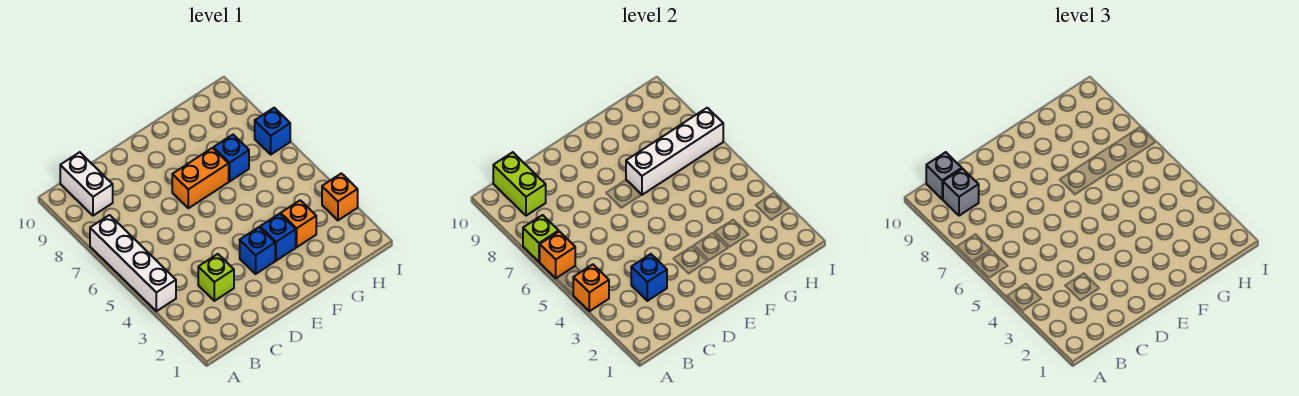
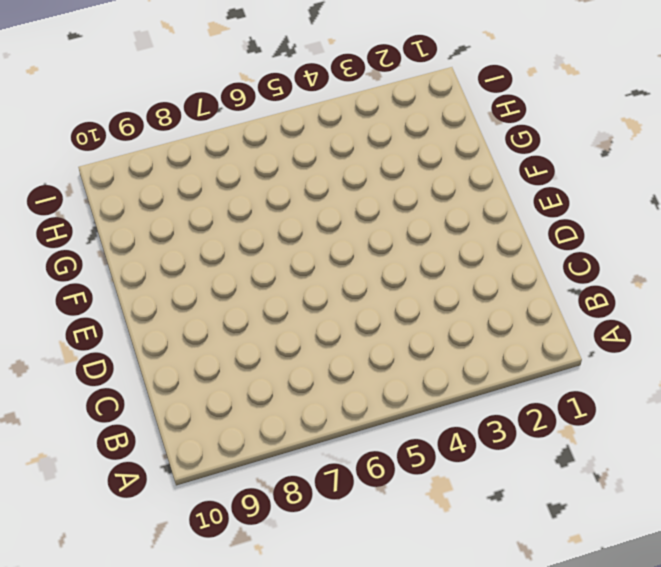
none -> white brick A4:A7 level 1
none -> white brick B9:B10 level 1
none -> lime brick C3 level 1

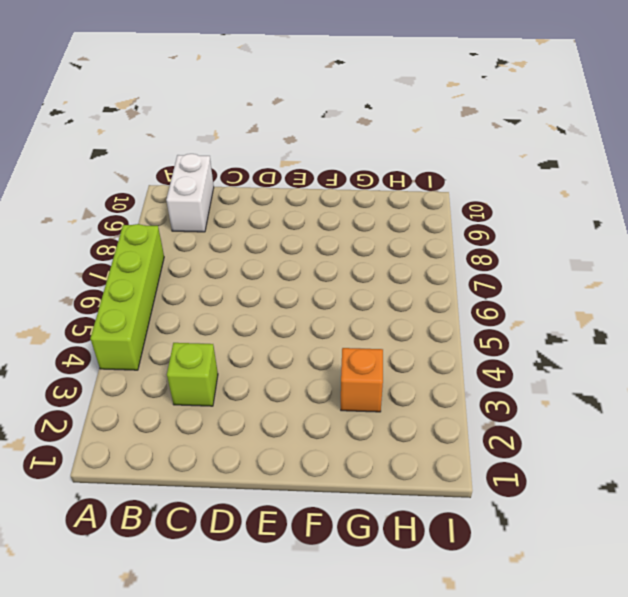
lime brick A4:A7 level 1 -> white brick A4:A7 level 1
none -> blue brick E3 level 1
none -> orange brick E7:F7 level 1
none -> blue brick F3 level 1

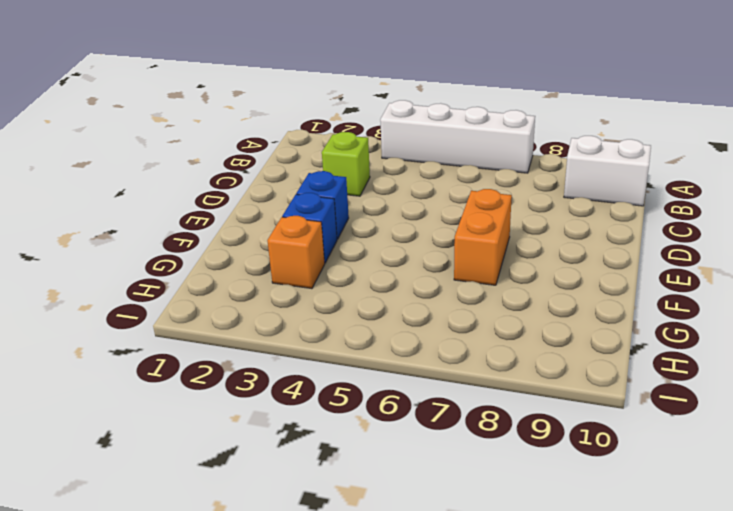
none -> blue brick G7 level 1
none -> orange brick I3 level 1
none -> blue brick I7 level 1

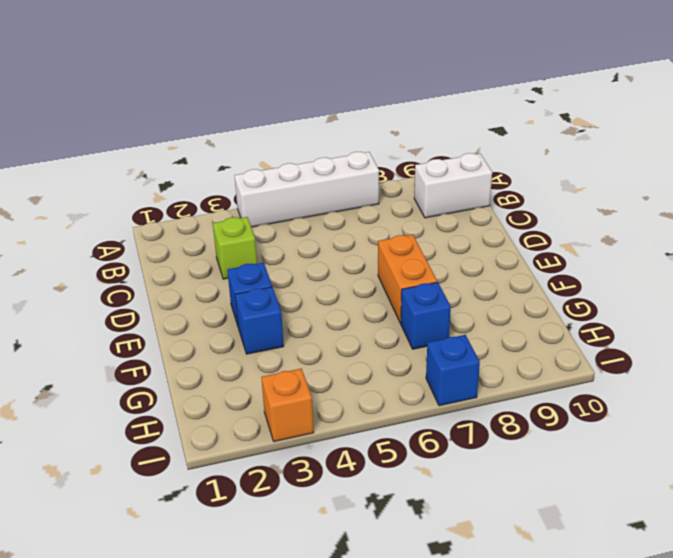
none -> orange brick G3 level 1
none -> orange brick A4 level 2
none -> orange brick A6 level 2

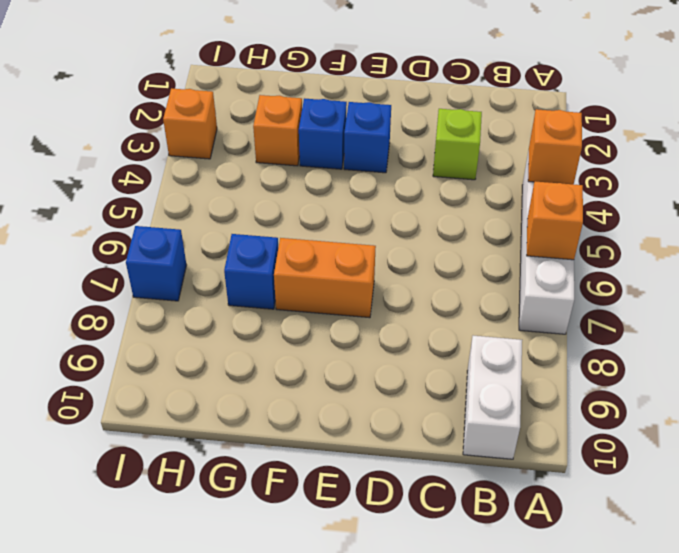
none -> lime brick A7 level 2
none -> lime brick B9:B10 level 2
none -> blue brick C3 level 2

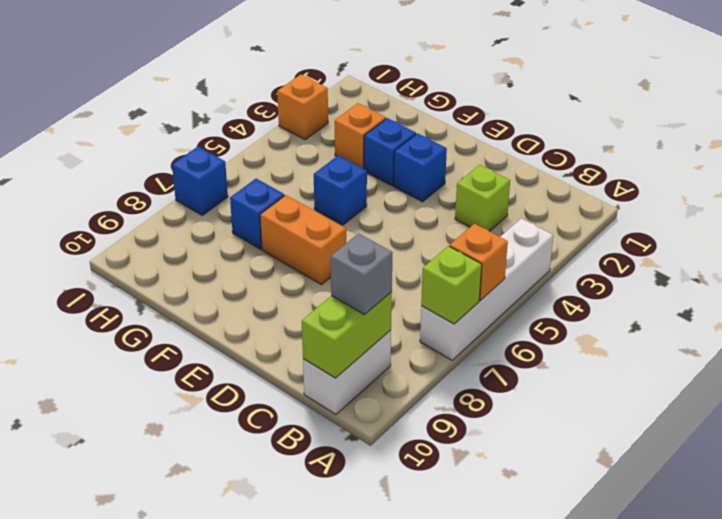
blue brick F5 level 1 -> blue brick C3 level 2
none -> orange brick A4 level 2
none -> white brick F7:I7 level 2
none -> grey brick B10 level 3

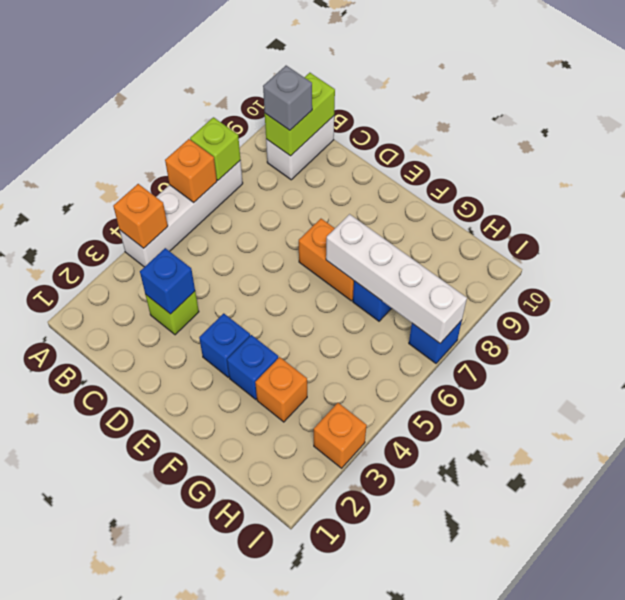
none -> grey brick B10 level 3

